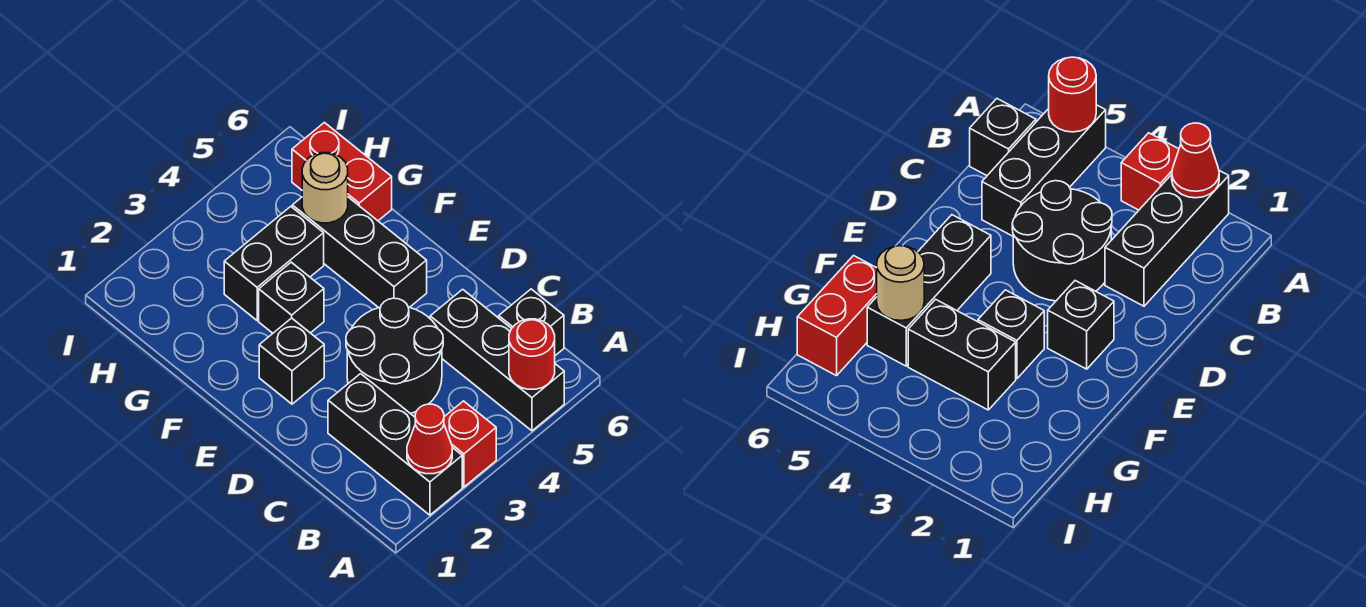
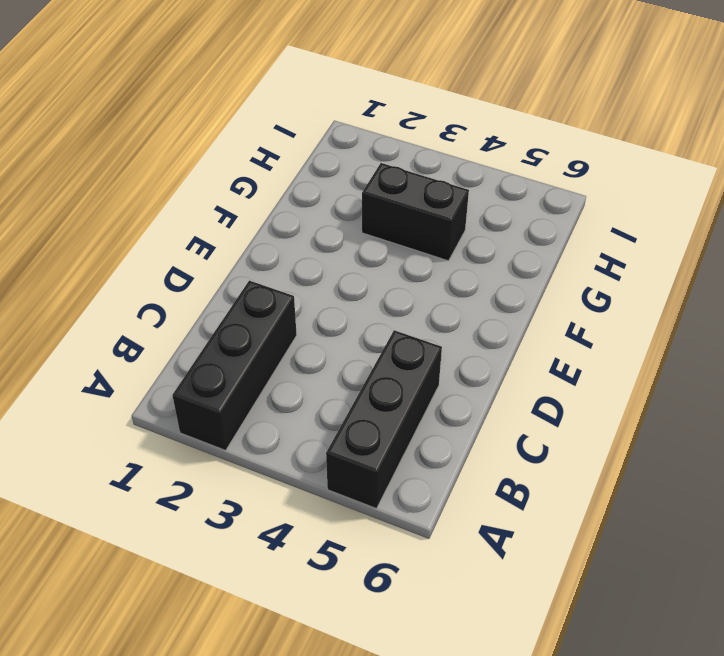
none -> red brick A3 level 1
none -> black brick B6 level 1
none -> black round brick C3:D4 level 1

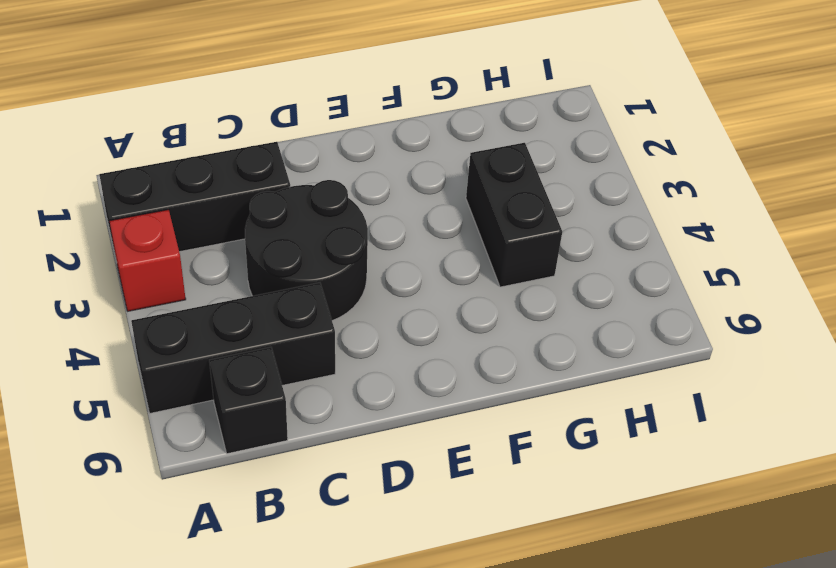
none -> black brick E2 level 1
none -> black brick E5:G5 level 1
none -> black brick F3 level 1

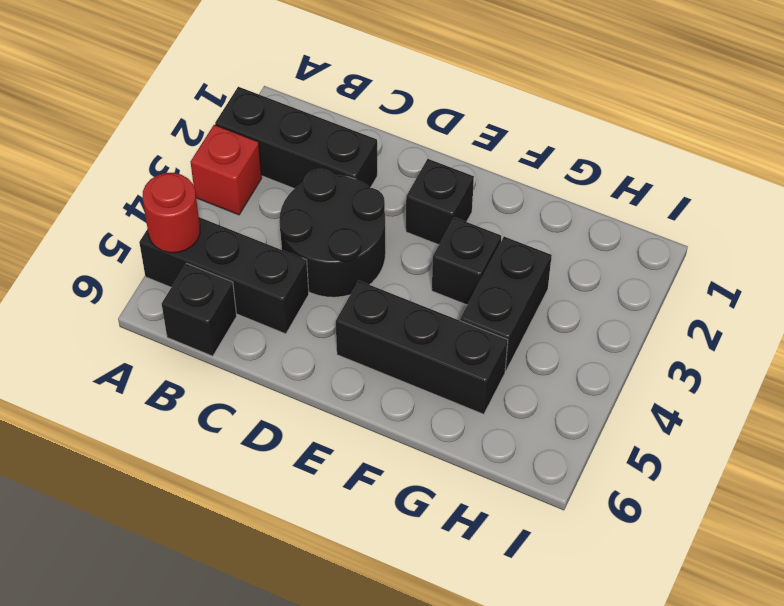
none -> red brick G6:H6 level 1
none -> red cone A2 level 2
none -> tan round brick G5 level 2

